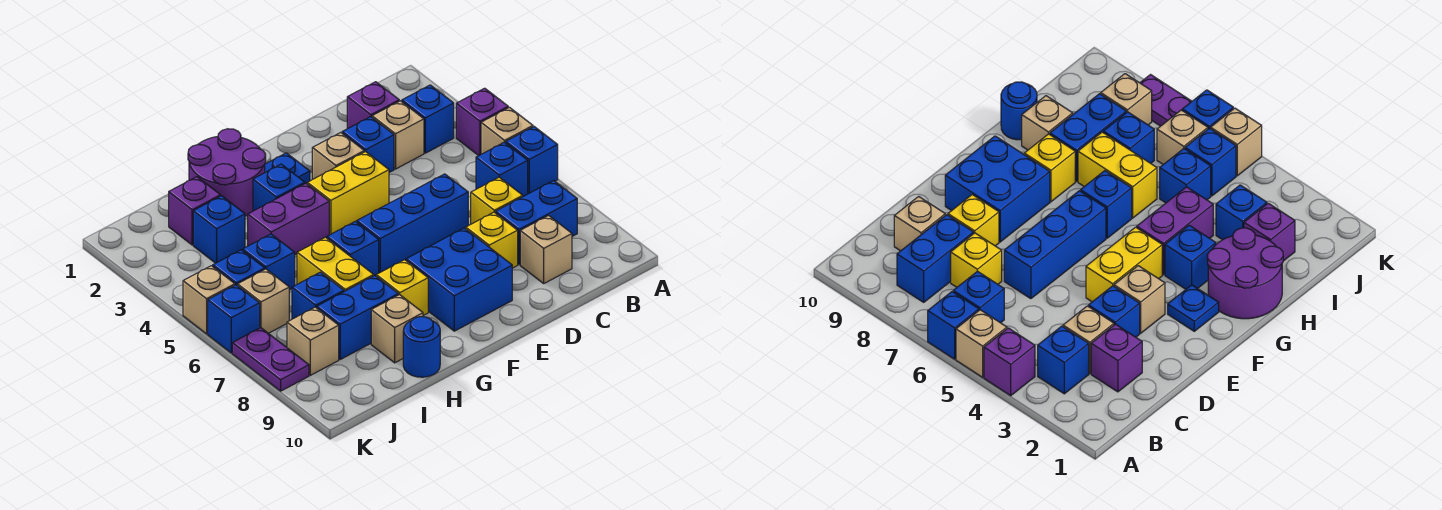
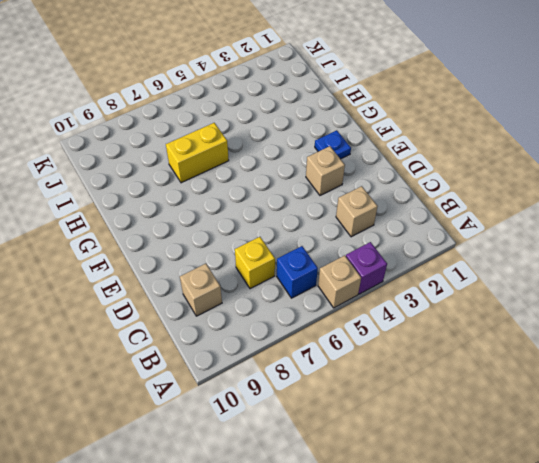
none -> blue brick A6 level 1
none -> blue brick B3 level 1
none -> blue brick B8:C8 level 1
none -> purple brick C2 level 1

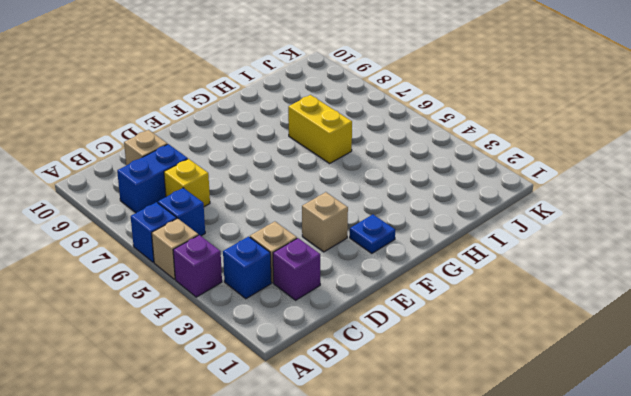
none -> blue brick D3 level 1
none -> blue brick D6:F6 level 1
none -> yellow brick D8 level 1
none -> yellow brick E4:F4 level 1

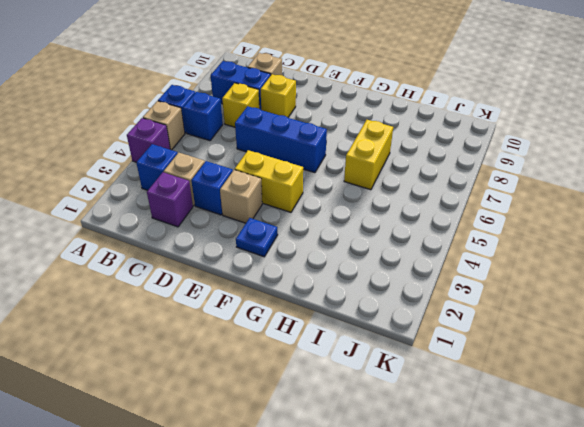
none -> blue brick E8:F9 level 1
none -> purple round brick G1:H2 level 1
none -> blue brick G3 level 1
none -> purple brick G4:H4 level 1

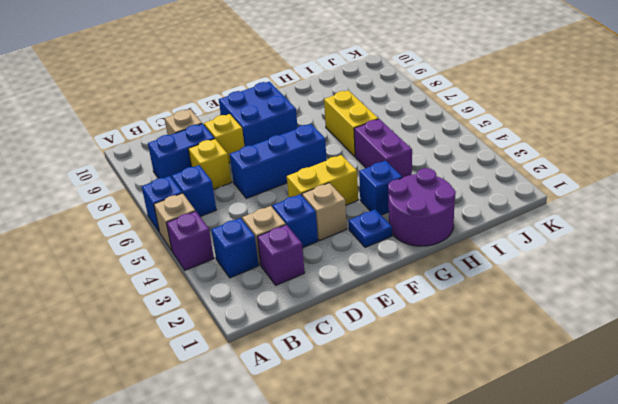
purple brick H4:H5 level 1 -> purple brick G4:H4 level 1
none -> blue brick G6 level 1
none -> yellow brick G8 level 1
none -> blue brick H8:I8 level 1
none -> tan brick H9 level 1

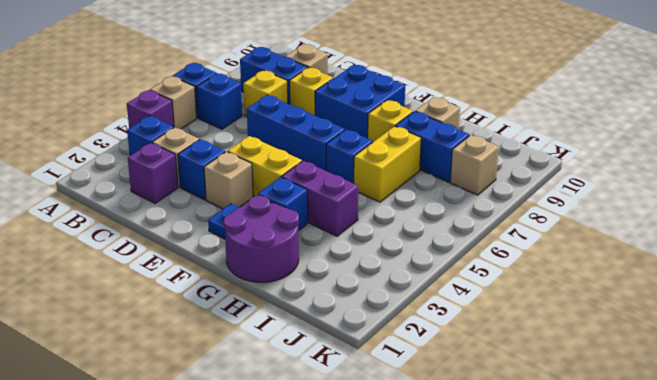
none -> blue round brick H10 level 1
none -> purple brick I2 level 1
none -> blue brick I3 level 1
none -> blue brick I5 level 1

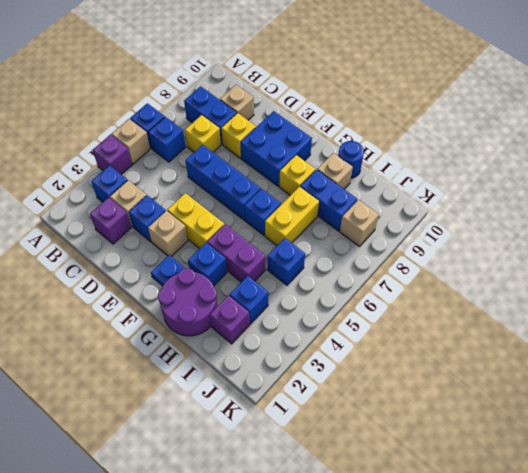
none -> blue brick I7 level 1
none -> blue brick J5 level 1
none -> tan brick J6 level 1
none -> tan brick K5 level 1

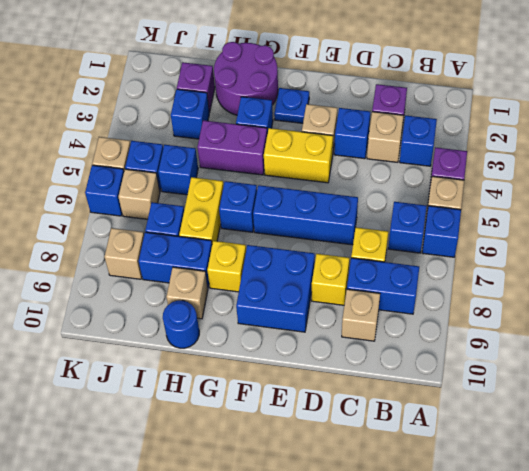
none -> purple plate K7:K8 level 1

